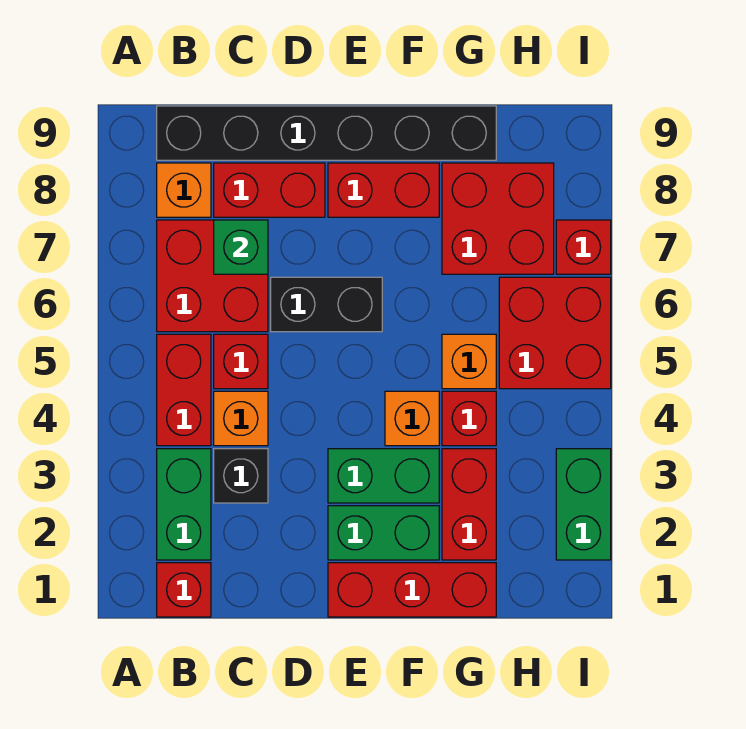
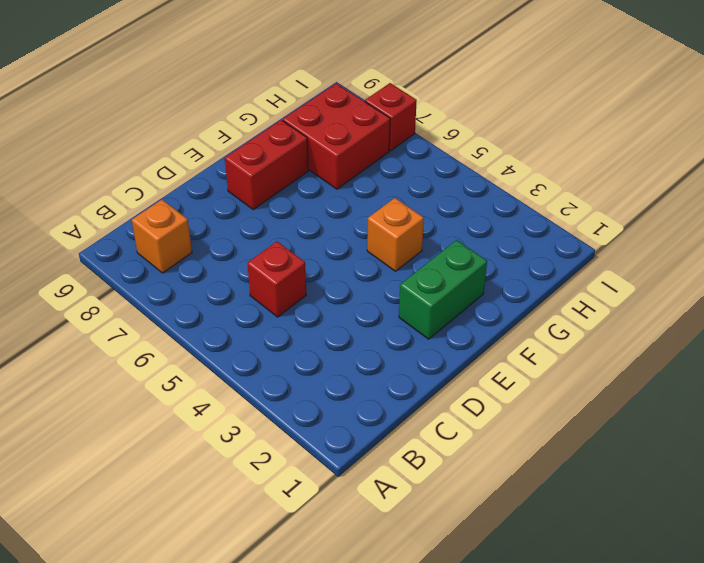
none -> red brick B1 level 1
none -> green brick B2:B3 level 1
none -> red brick B4:B5 level 1

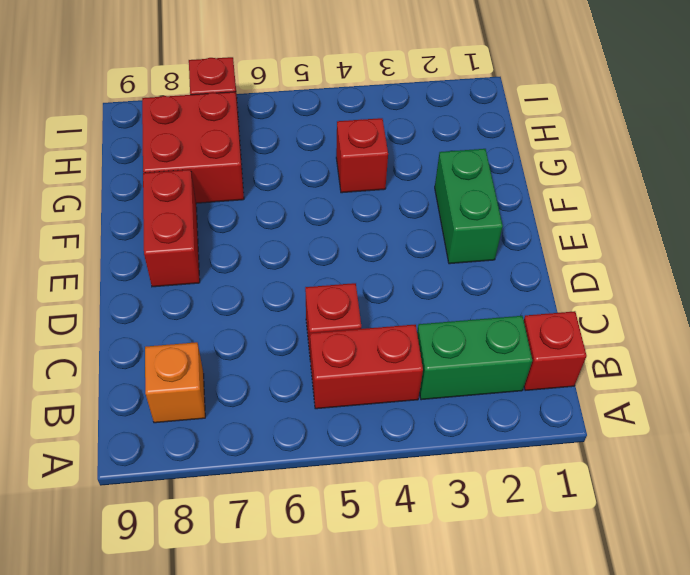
none -> red brick B6:C7 level 1
none -> black brick B9:G9 level 1
none -> black brick C3 level 1

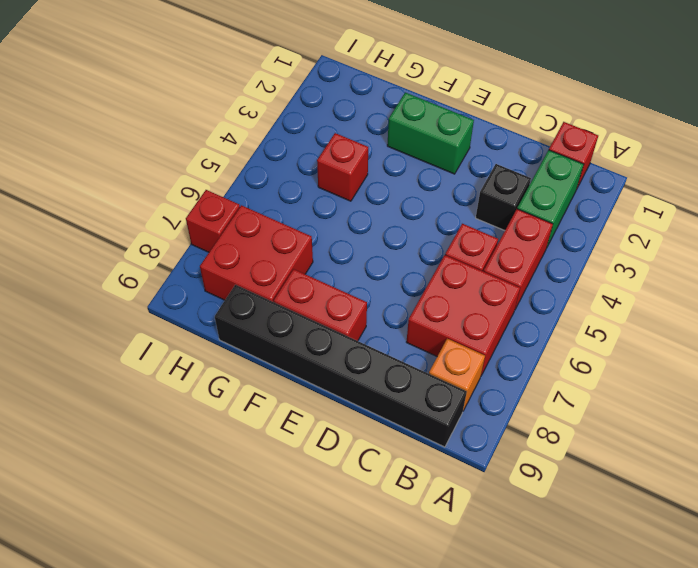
none -> orange brick C4 level 1
none -> red brick C8:D8 level 1
none -> black brick D6:E6 level 1

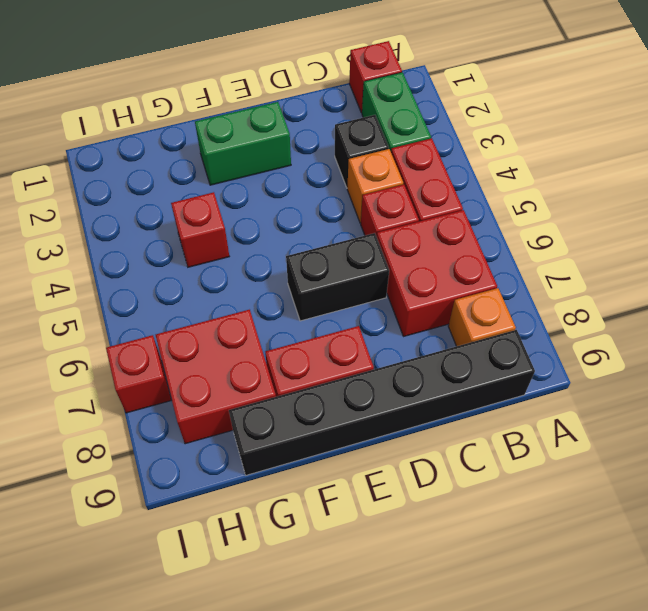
none -> red brick C8:D8 level 1
none -> red brick E1:G1 level 1
none -> green brick E3:F3 level 1

